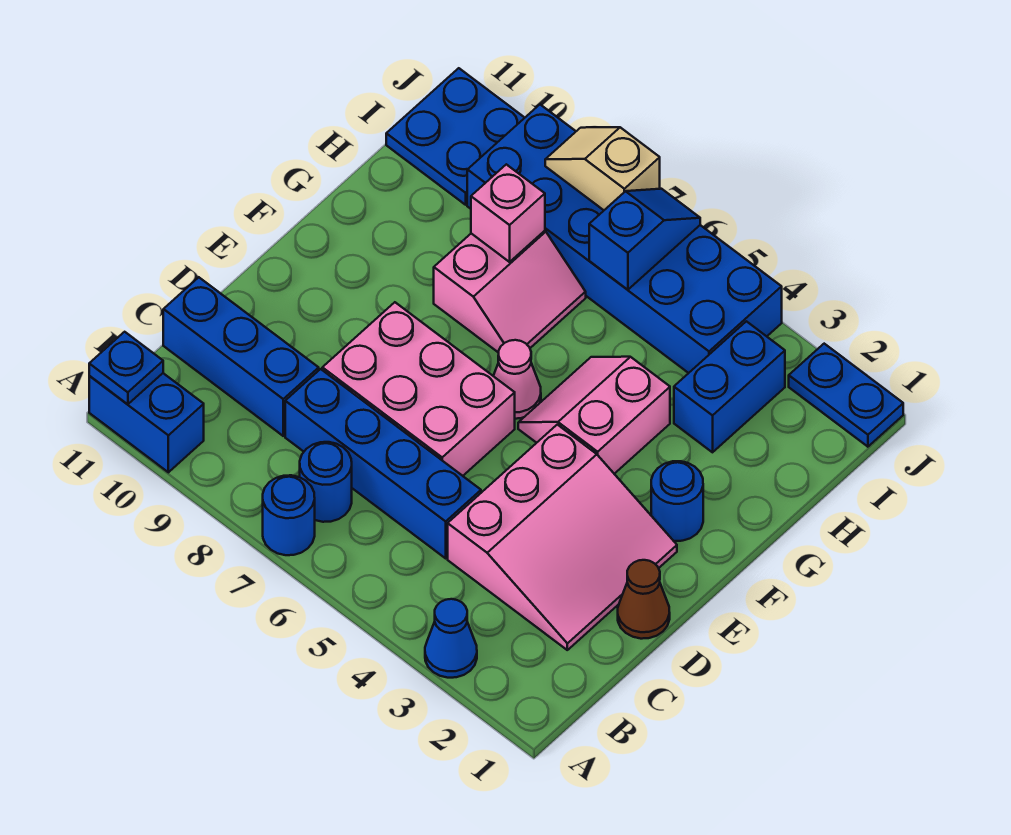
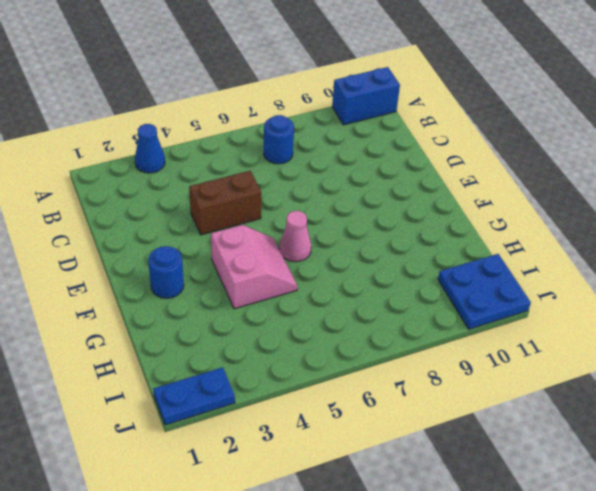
brown brick D4:D5 level 1 -> pink slope C2:E4 level 1 top 4
none -> blue round brick A7 level 1
none -> blue brick C5:C8 level 1
none -> blue brick C9:C11 level 1

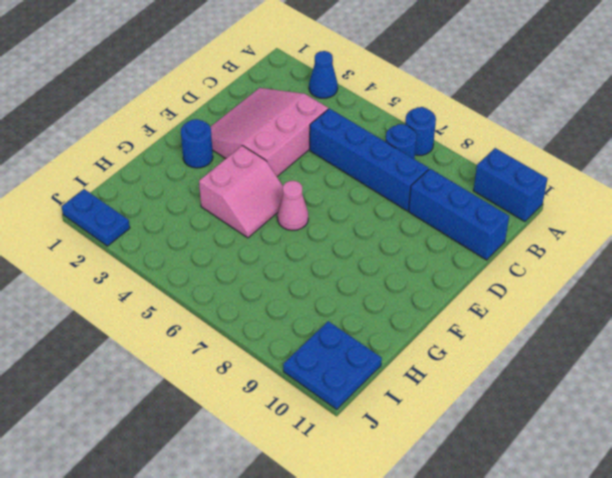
none -> brown cone D1 level 1
none -> pink brick D6:E8 level 1
none -> pink slope G7:H8 level 1 top 8

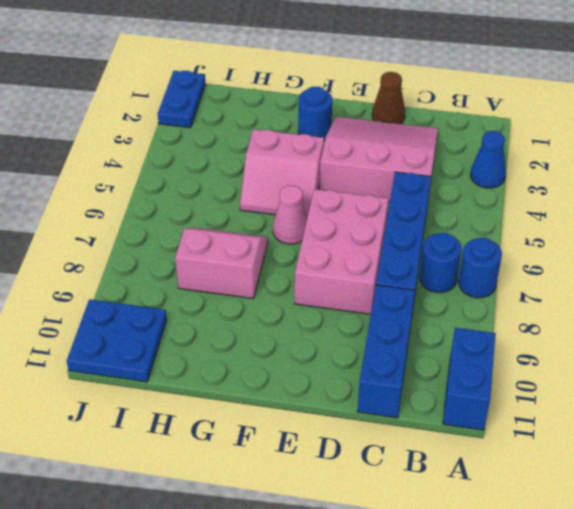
none -> blue brick H3:I3 level 1
none -> blue brick I4:J9 level 1
none -> blue plate A11 level 2

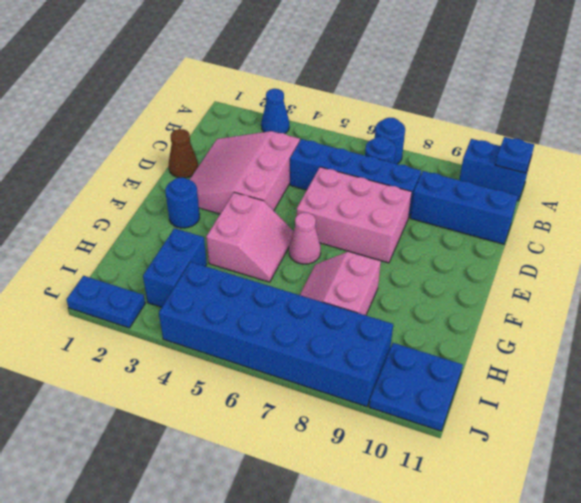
none -> pink brick H8 level 2
none -> blue slope I6:J6 level 2 top I
none -> tan slope J7:J8 level 2 top 7

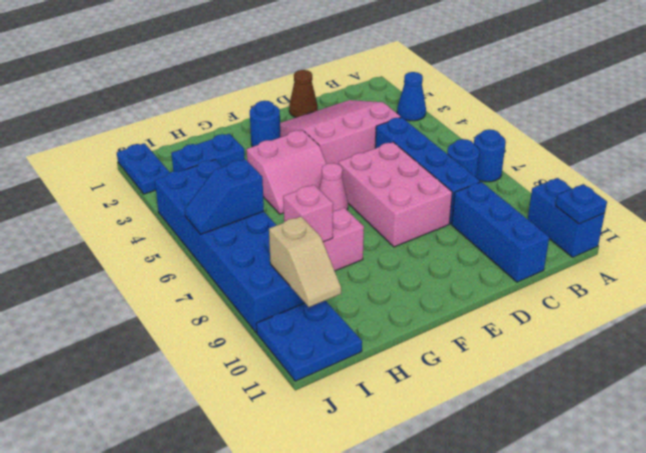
tan slope I9:I10 level 2 top 9 -> tan slope J7:J8 level 2 top 7

